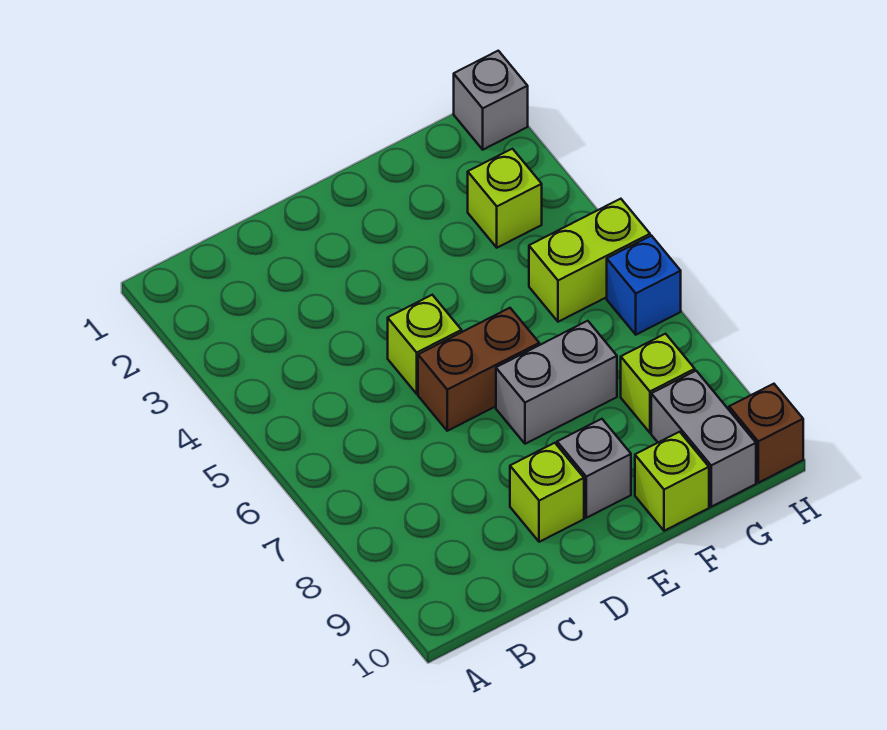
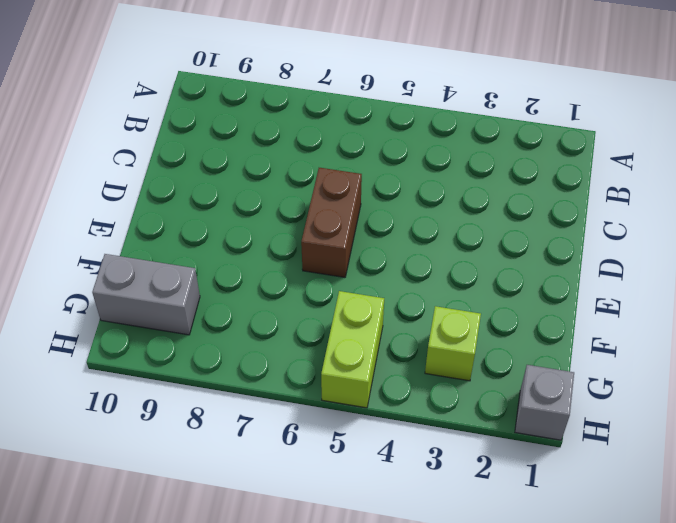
none -> lime brick D5 level 1
none -> lime brick D9 level 1
none -> grey brick E7:F7 level 1

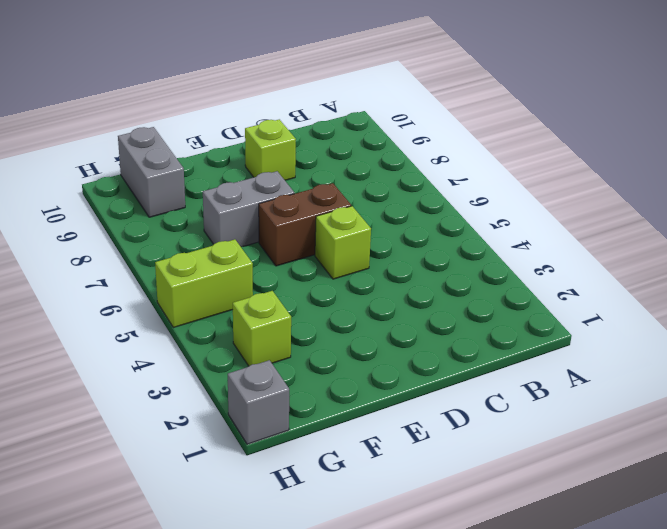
none -> grey brick E9 level 1
none -> lime brick F10 level 1
none -> lime brick G8 level 1

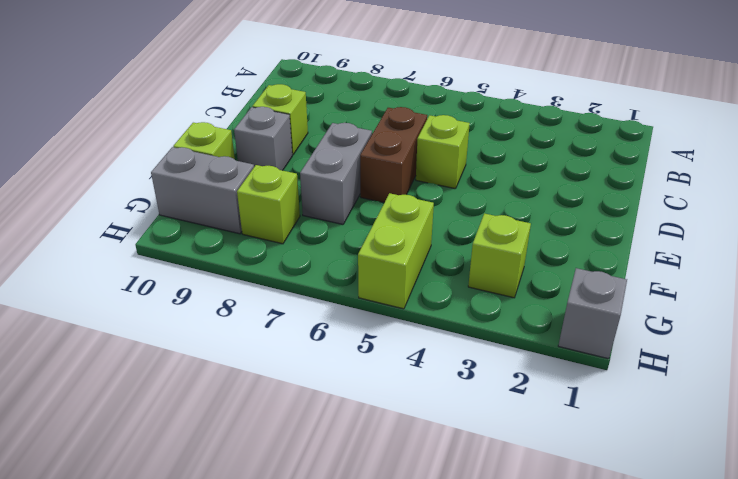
none -> blue brick H6 level 1
none -> brown brick H10 level 1

